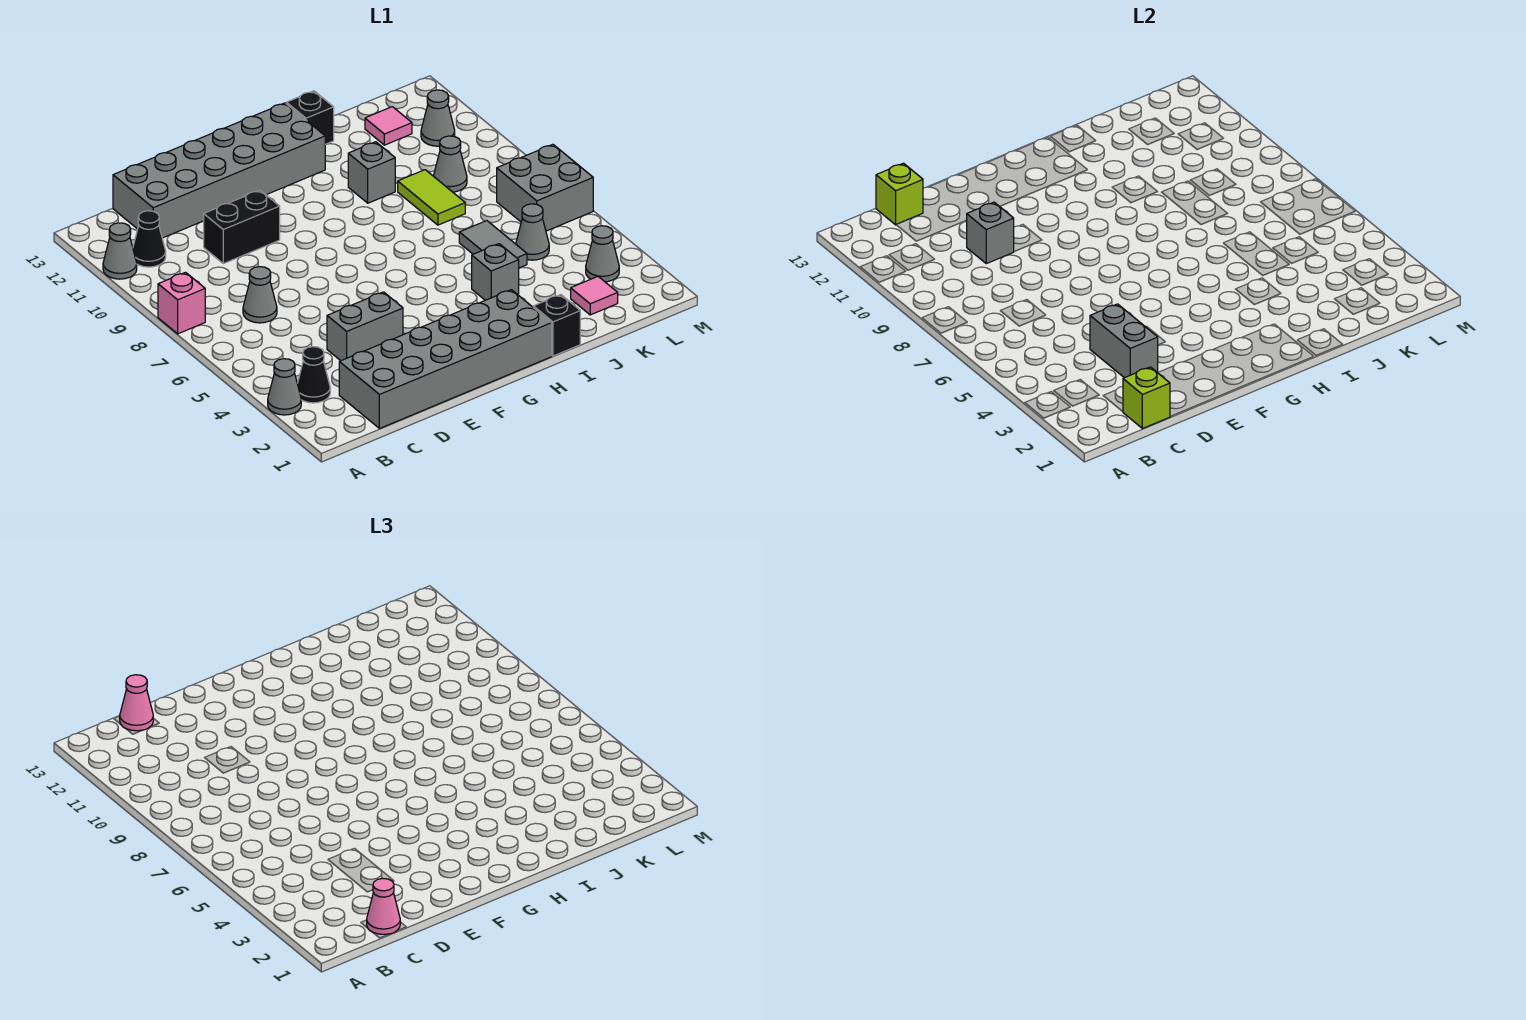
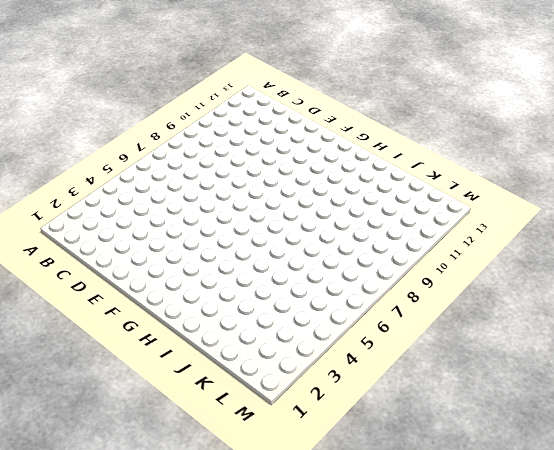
none -> grey cone A3 level 1
none -> pink brick A8 level 1
none -> grey cone A11 level 1

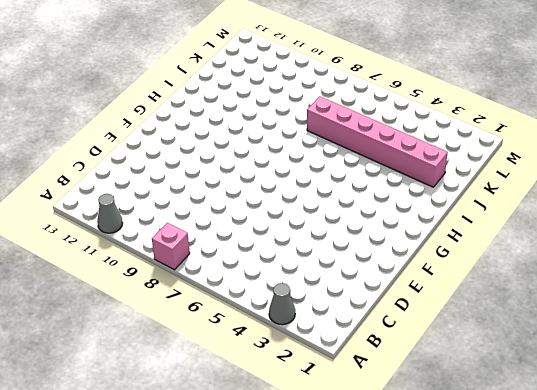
pink brick J2:J7 level 1 -> grey tile J5:J6 level 1
none -> black cone B3 level 1
none -> black cone B11 level 1
none -> grey brick C1:H2 level 1

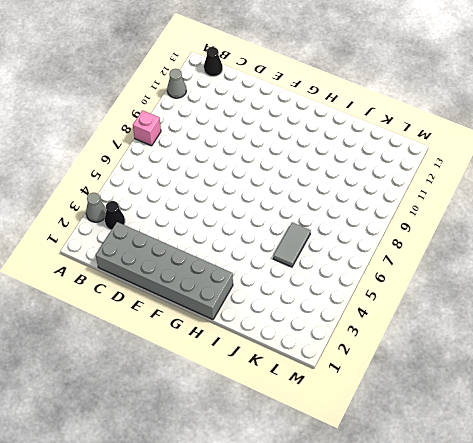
black cone B13 level 1 -> black cone B11 level 1
none -> grey cone C7 level 1
none -> grey brick C12:H13 level 1
none -> grey brick D4:E4 level 1

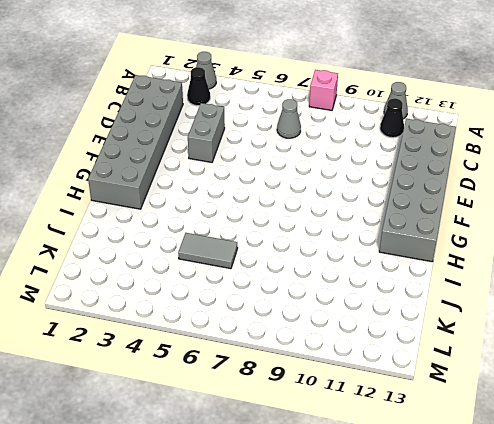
none -> black brick D10:E10 level 1
none -> black brick I1 level 1
none -> grey brick I4 level 1

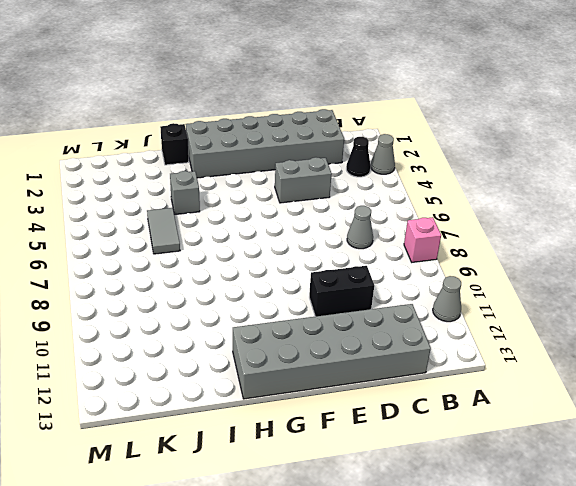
none -> black cone B11 level 1
none -> grey brick I10 level 1
none -> black brick I13 level 1

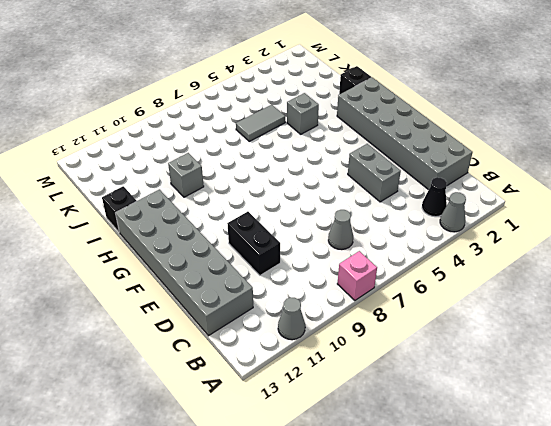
none -> black cone B11 level 1
none -> lime tile J8:J9 level 1
none -> pink tile K2 level 1

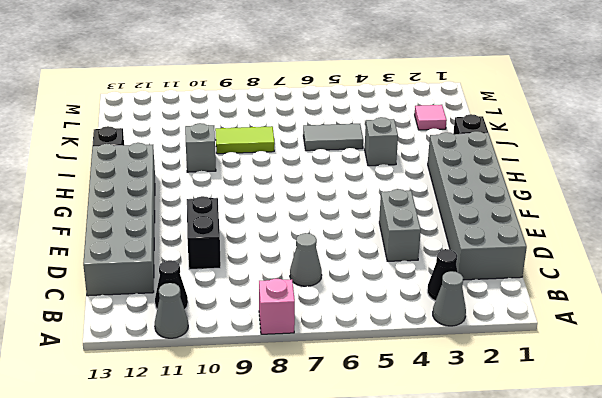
none -> grey cone K5 level 1
none -> grey cone K9 level 1
none -> pink tile K12 level 1

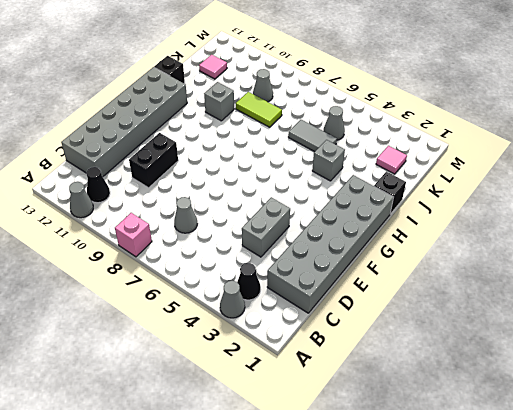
none -> grey cone L3 level 1
none -> grey brick L6:M7 level 1
none -> grey cone L11 level 1

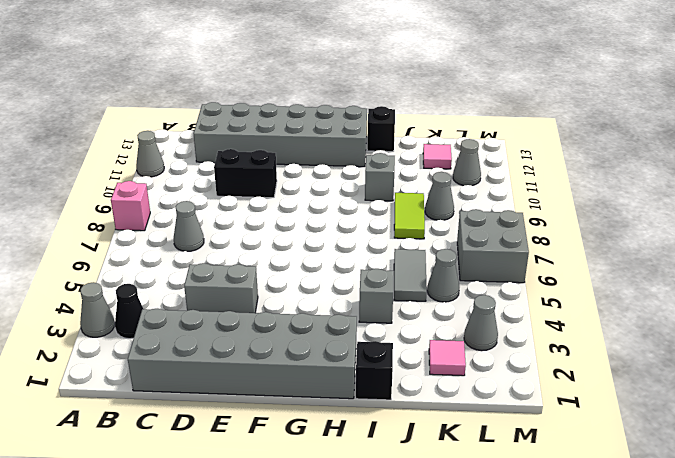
none -> black cone B11 level 1
none -> lime brick C1 level 2
none -> lime brick C13 level 2

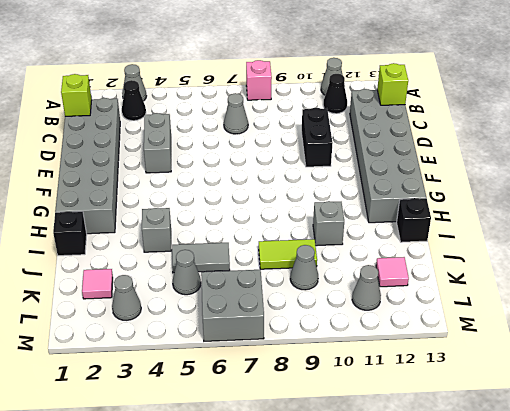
none -> grey brick D3:D4 level 2
none -> grey brick D10 level 2
none -> pink cone C1 level 3

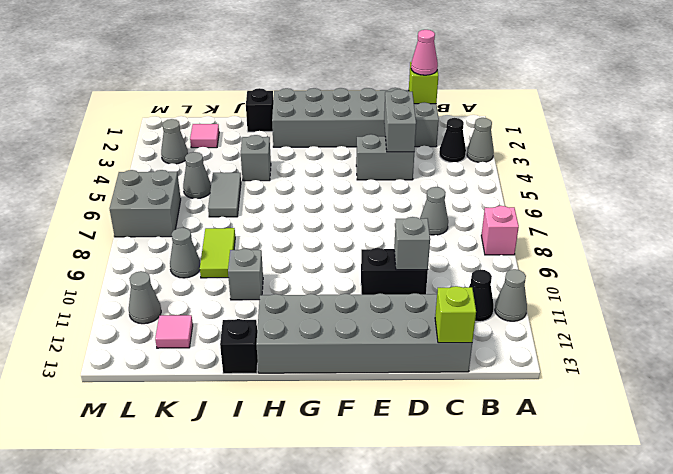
none -> pink cone C13 level 3

